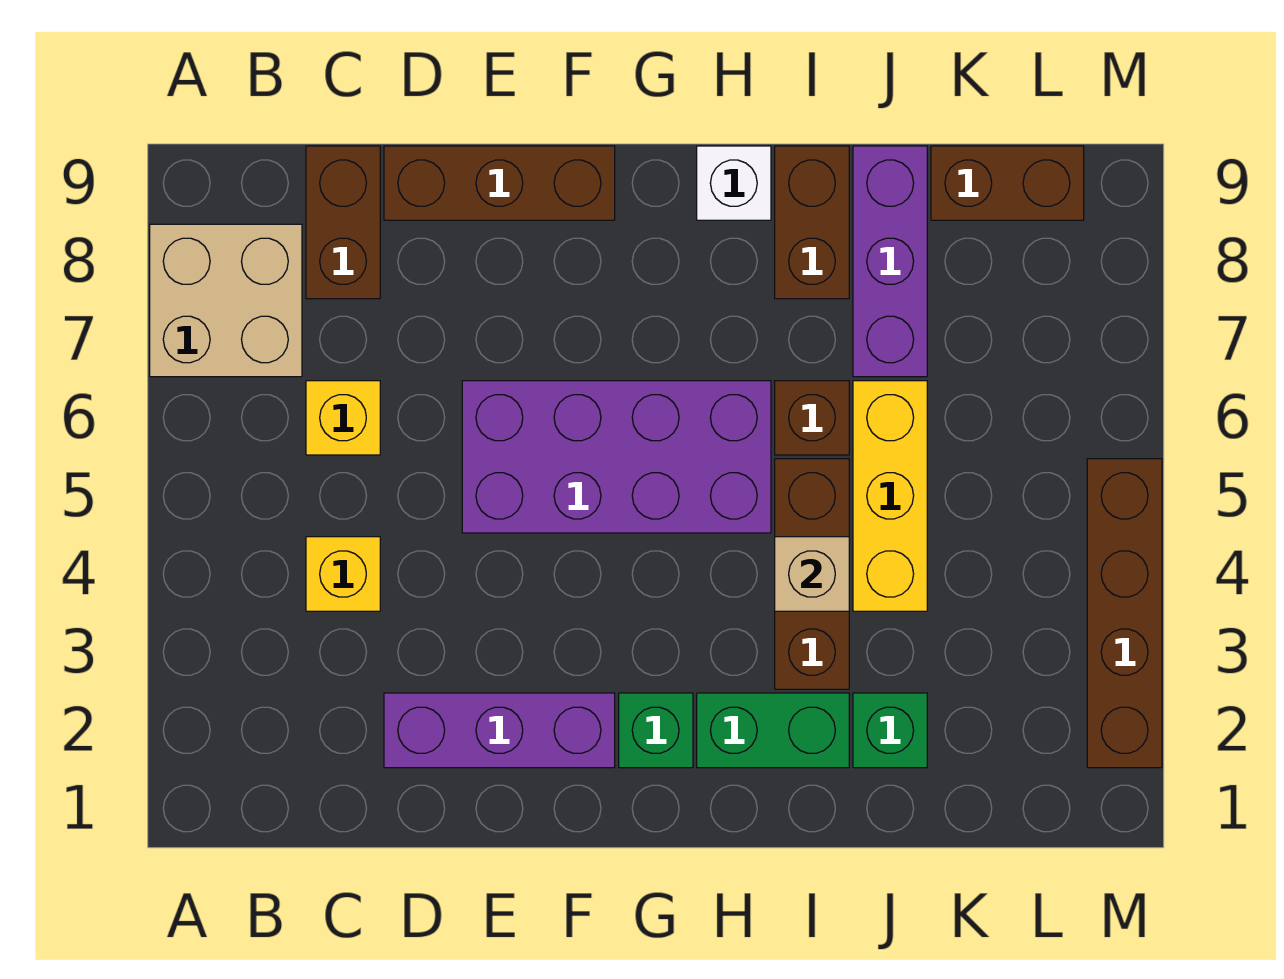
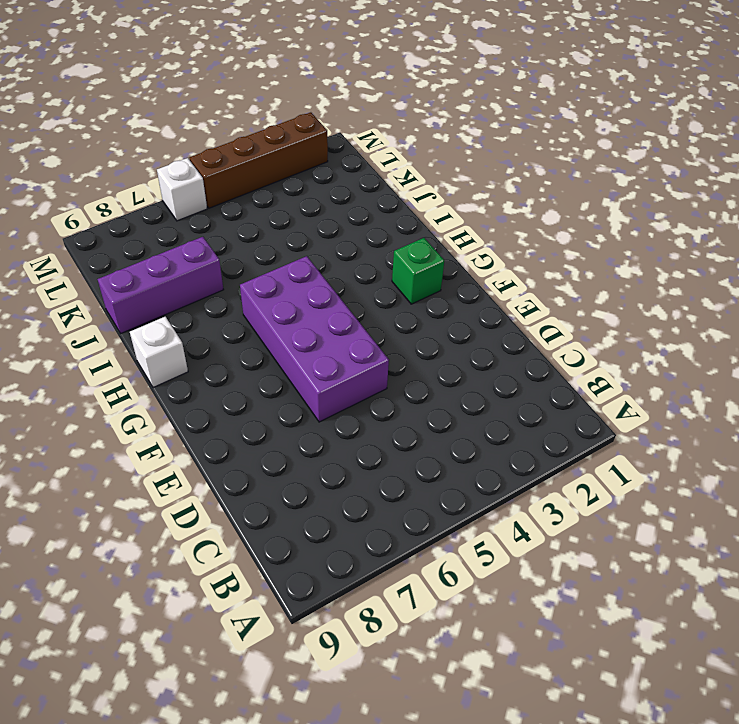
white brick M6 level 1 -> none
none -> tan brick A7:B8 level 1
none -> yellow brick C4 level 1
none -> yellow brick C6 level 1

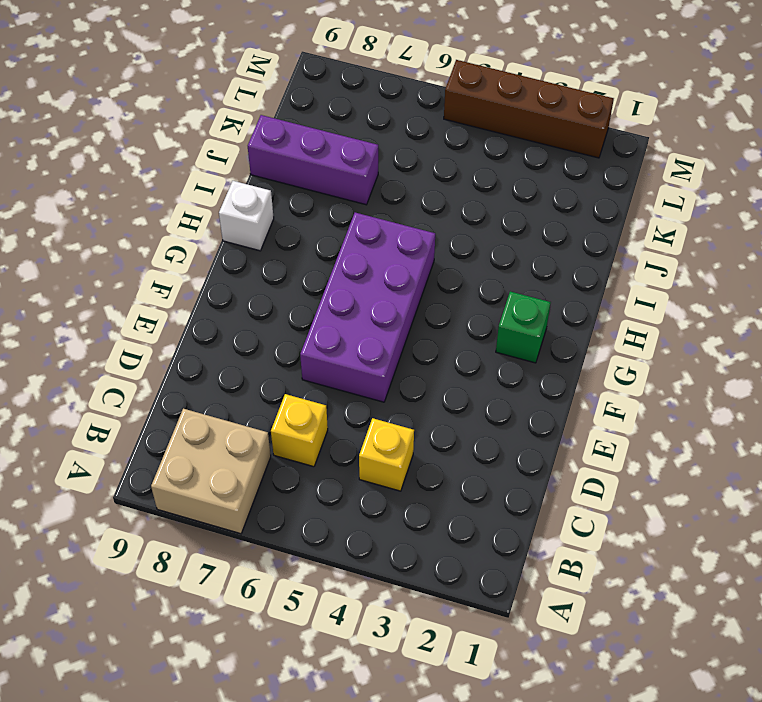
none -> brown brick C8:C9 level 1
none -> purple brick D2:F2 level 1
none -> brown brick D9:F9 level 1

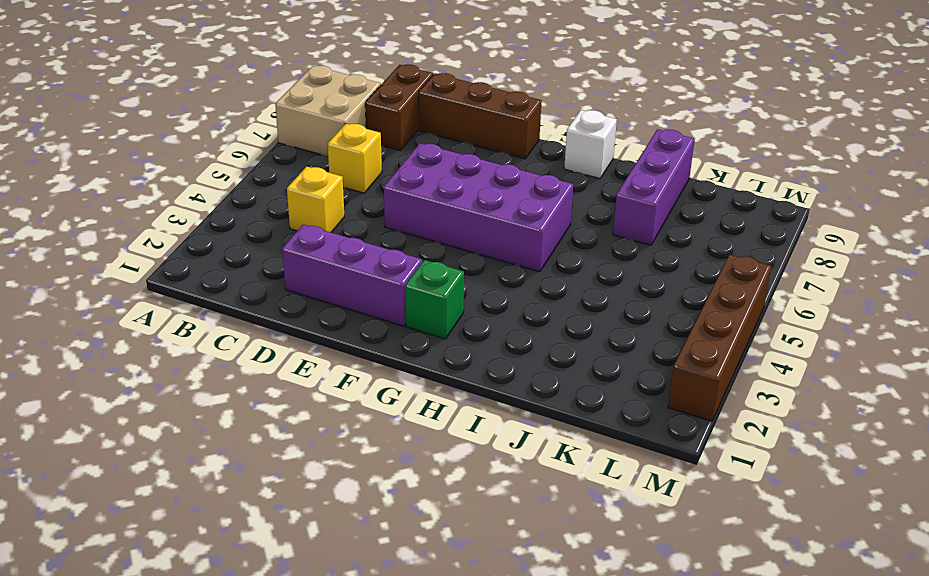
none -> green brick H2:I2 level 1
none -> brown brick I3:I5 level 1
none -> brown brick I6 level 1

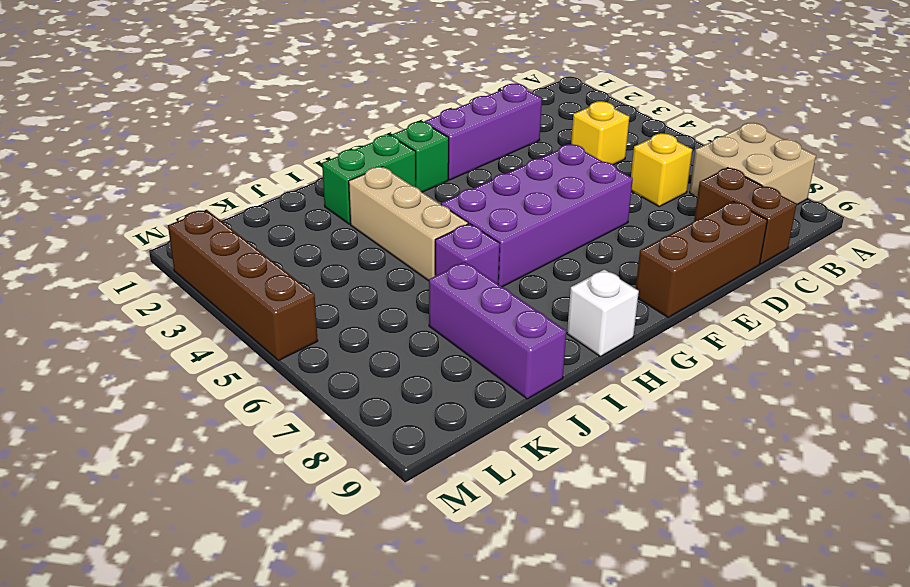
tan brick I3:I5 level 1 -> brown brick I3:I5 level 1
purple brick I6 level 1 -> brown brick I6 level 1
none -> brown brick I8:I9 level 1
none -> green brick J2 level 1
none -> yellow brick J4:J6 level 1

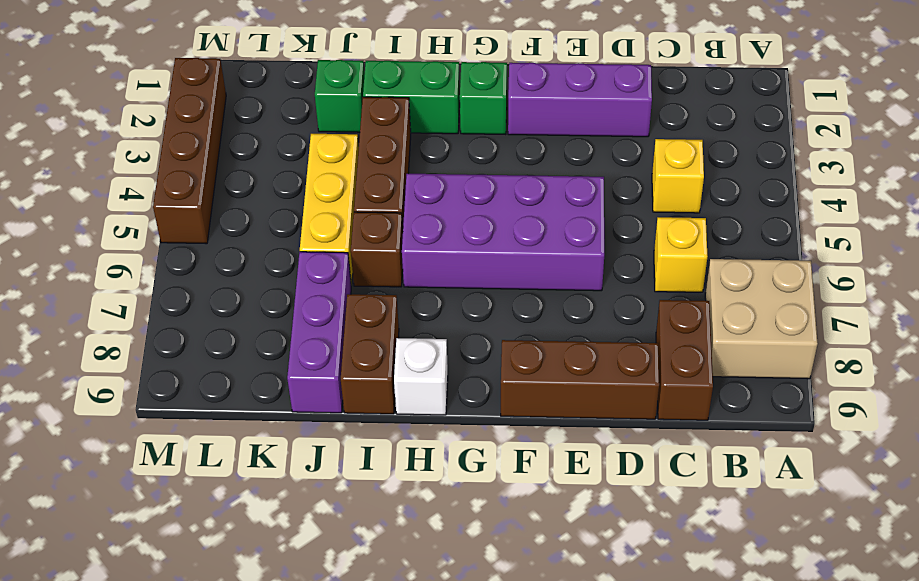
none -> brown brick K9:L9 level 1
none -> tan brick I4 level 2

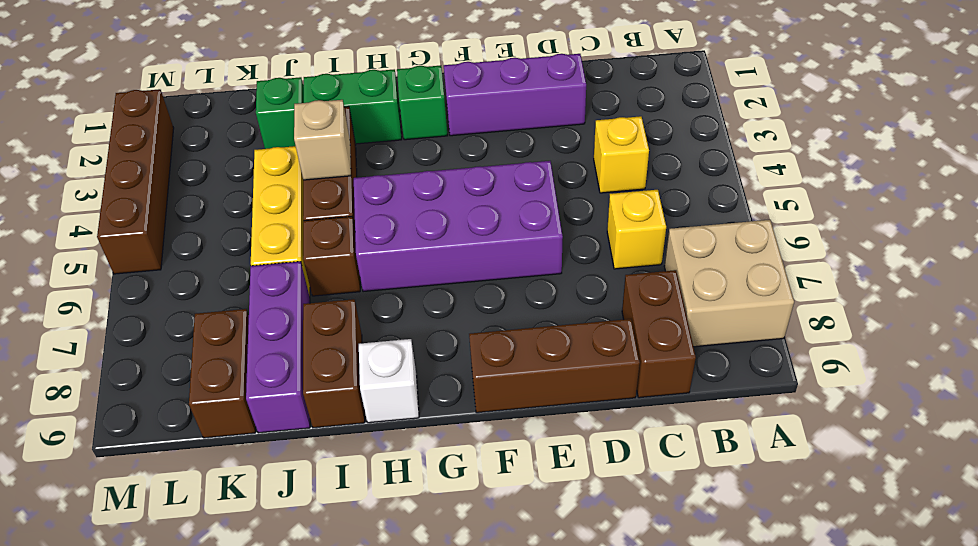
brown brick K8:K9 level 1 -> brown brick K9:L9 level 1

